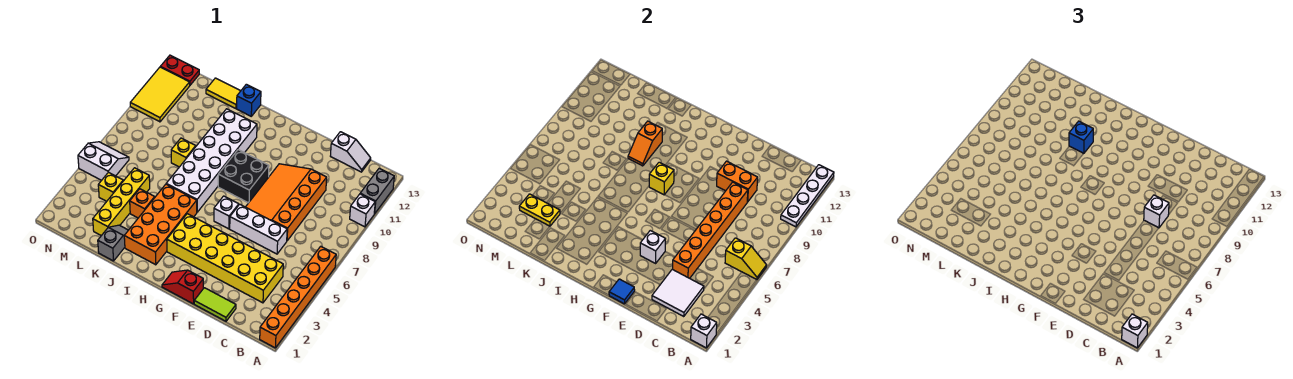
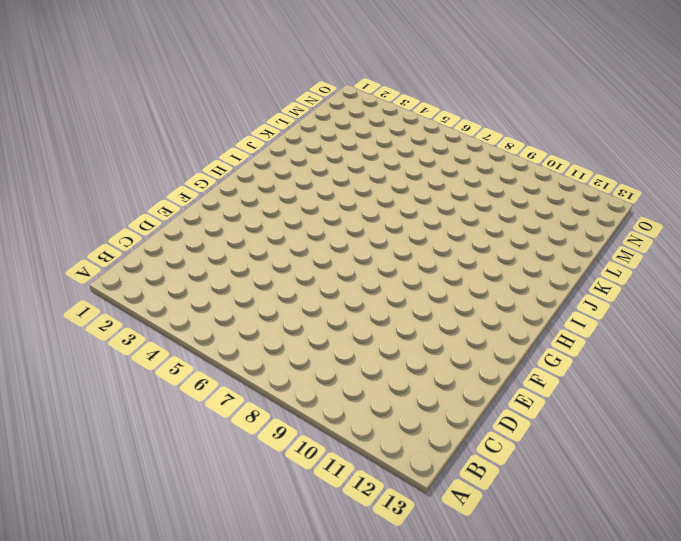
none -> orange brick A1:A6 level 1
none -> white brick A10 level 1
none -> grey brick A11:A12 level 1
none -> yellow brick C3:H4 level 1

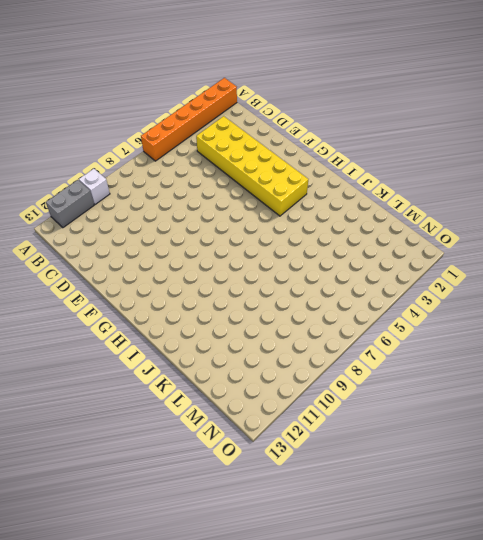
none -> white slope C13:D13 level 1 top D
none -> lime tile D1:E1 level 1
none -> white brick D6:F6 level 1
none -> orange slope D7:F10 level 1 top D

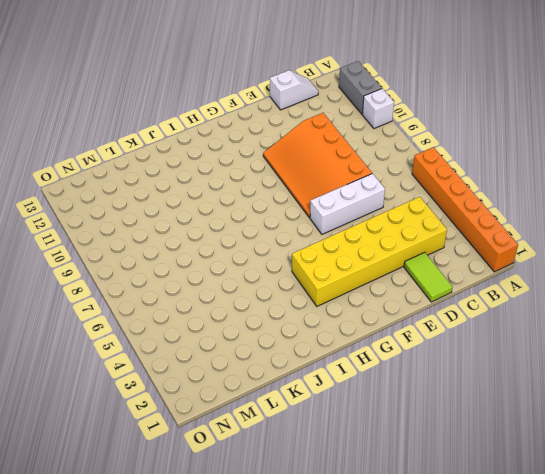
lime tile D1:D2 level 1 -> lime tile D1:E1 level 1
none -> red slope F1:G1 level 1 top F
none -> white brick G6 level 1
none -> black brick G8:H9 level 1
none -> orange brick I2:J5 level 1

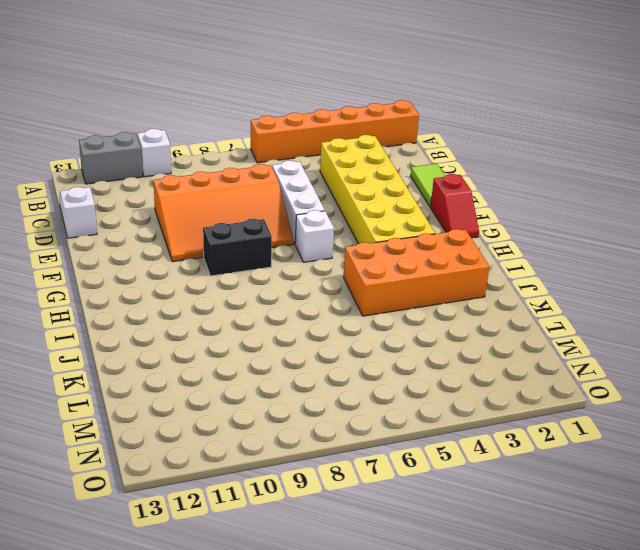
black brick G8:G9 level 1 -> black brick G8:H9 level 1
none -> white brick I6:J11 level 1
none -> blue brick J13 level 1
none -> grey slope K1:K2 level 1 top 1
none -> orange brick K4 level 1

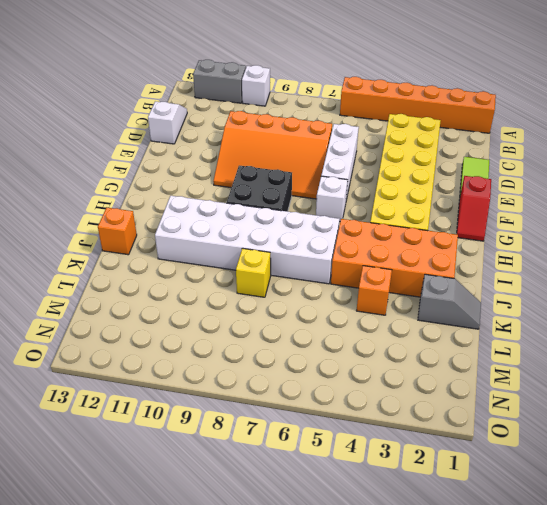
orange brick J13 level 1 -> blue brick J13 level 1
grey slope K1:K2 level 1 top 2 -> grey slope K1:K2 level 1 top 1
none -> yellow tile K13:L13 level 1
none -> yellow brick L2:L5 level 1
none -> yellow brick M4 level 1
none -> white slope N5:O6 level 1 top 5

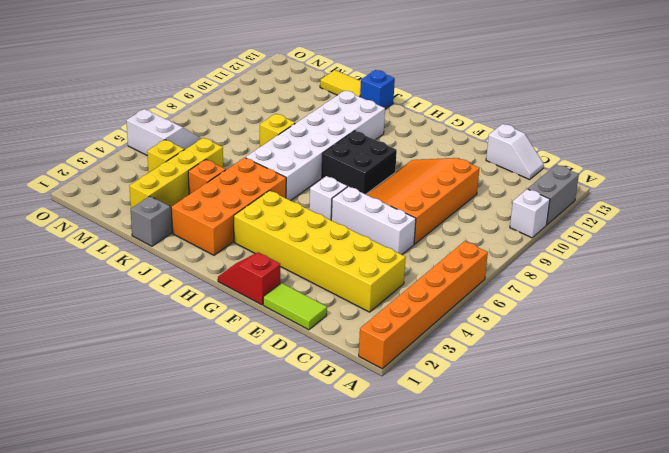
none -> yellow tile N10:O12 level 1
none -> red plate N13:O13 level 1
none -> white brick A1 level 2
none -> yellow slope A6:B6 level 2 top B

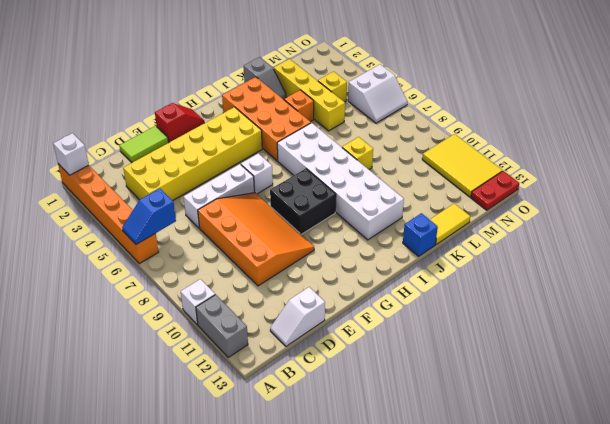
blue slope A6:B6 level 2 top B -> yellow slope A6:B6 level 2 top B
none -> white plate A10:A13 level 2
none -> white tile C2:D3 level 2
none -> orange brick D4:D9 level 2
none -> orange brick D10:E10 level 2

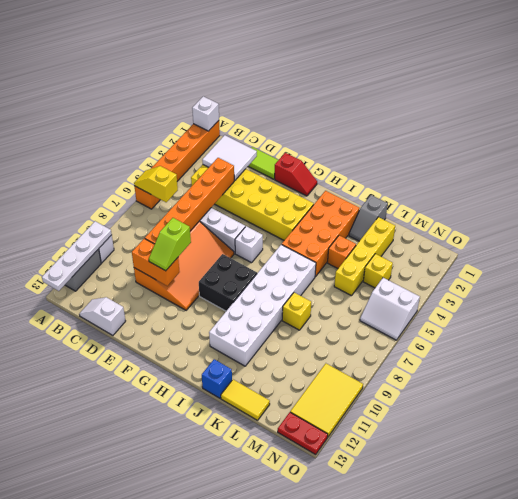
lime slope E9:E10 level 3 top 9 -> none
none -> blue tile F1 level 2
none -> white brick F4 level 2
none -> yellow brick H8 level 2
none -> orange slope J9:J10 level 2 top 10

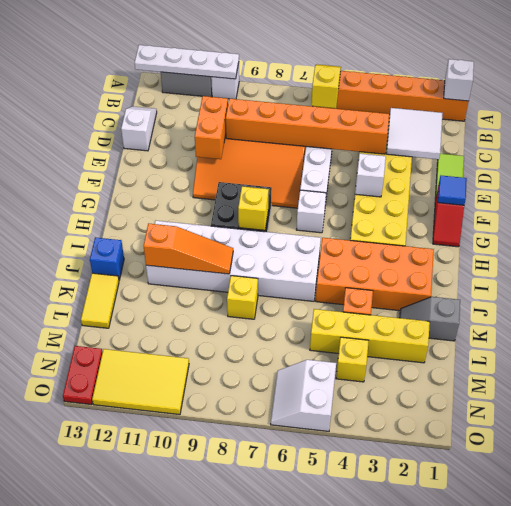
orange slope J9:J11 level 2 top 11 -> orange slope J9:J10 level 2 top 10
none -> yellow plate L3:M3 level 2
none -> white brick A1 level 3
none -> white brick D8 level 3
none -> blue brick J10 level 3

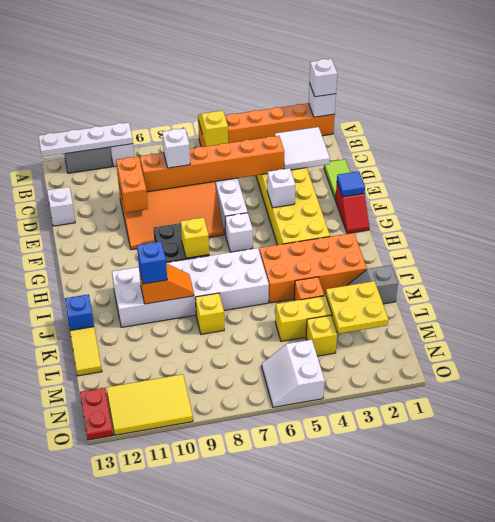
yellow plate L2:M3 level 2 -> yellow plate L3:M3 level 2

